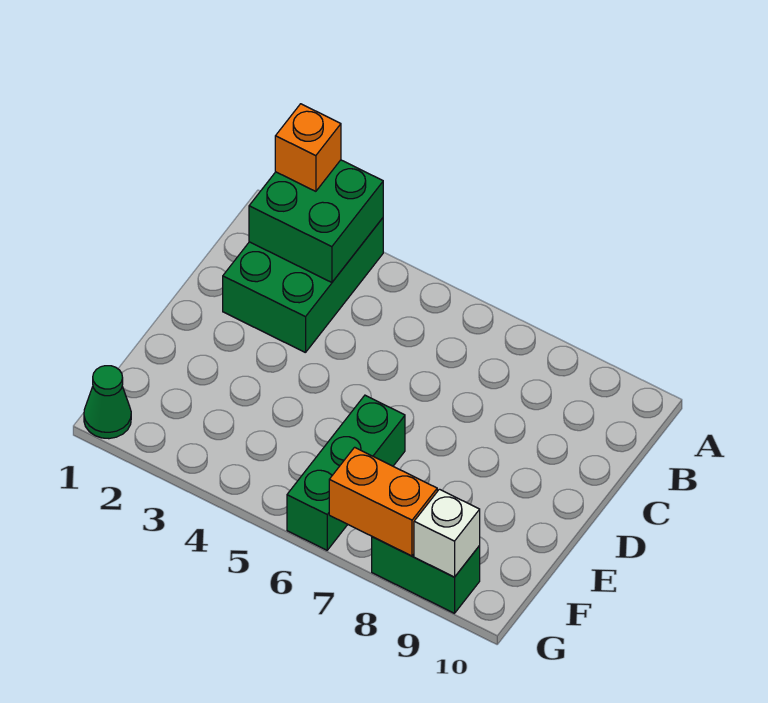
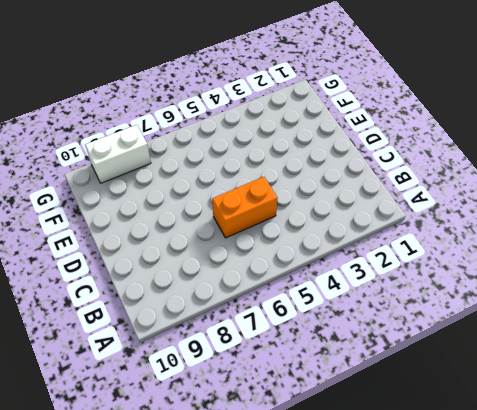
orange brick C5:C6 level 1 -> orange brick G7:G8 level 2
white brick G8:G9 level 1 -> green brick G8:G9 level 1
none -> green brick A2:C3 level 1
none -> green brick E6:G6 level 1

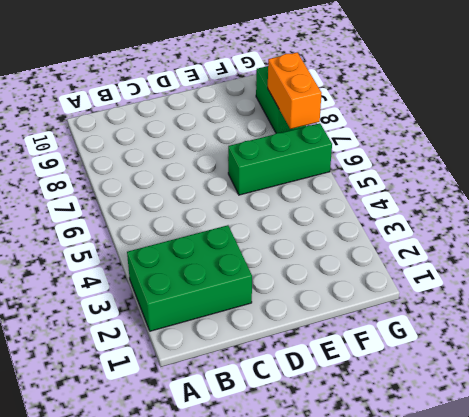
none -> green cone G1 level 1
none -> green brick A2:B3 level 2

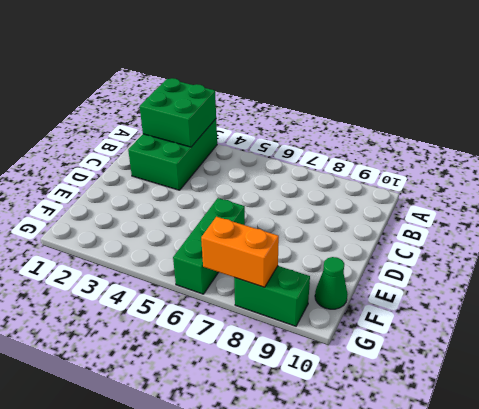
green cone F10 level 1 -> green cone G1 level 1
none -> white brick G9 level 2
none -> orange brick A2 level 3

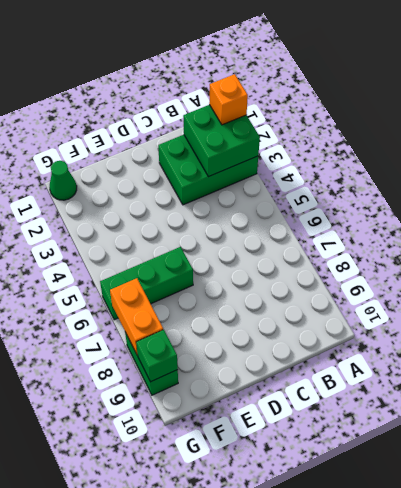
green brick G9 level 2 -> white brick G9 level 2

